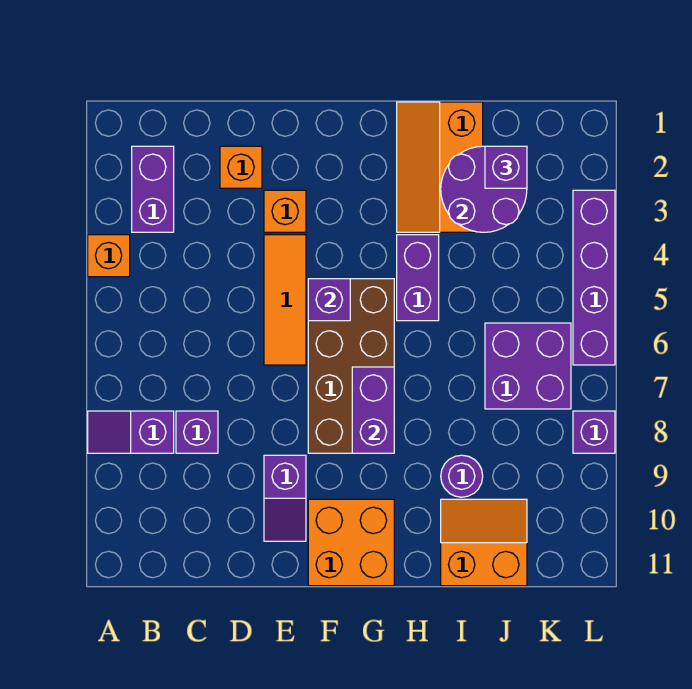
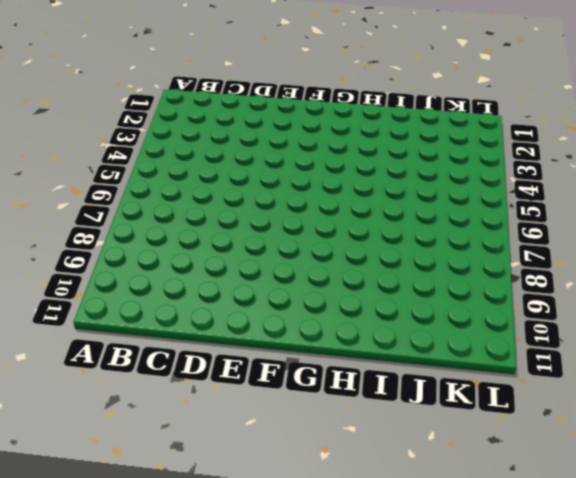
none -> orange brick A4 level 1
none -> purple slope A8:B8 level 1 top B
none -> purple brick B2:B3 level 1

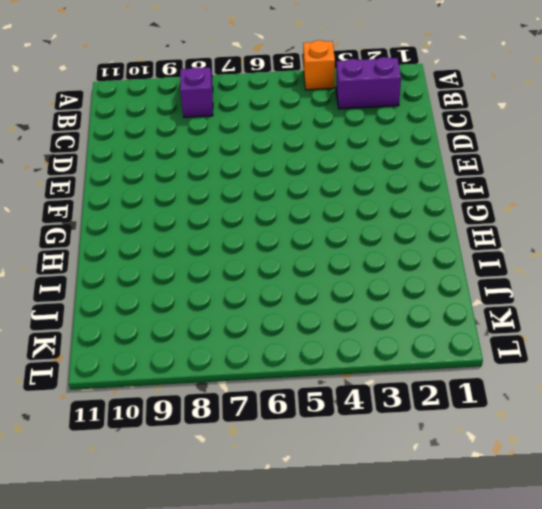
none -> purple brick C8 level 1
none -> orange brick D2 level 1
none -> orange brick E3 level 1

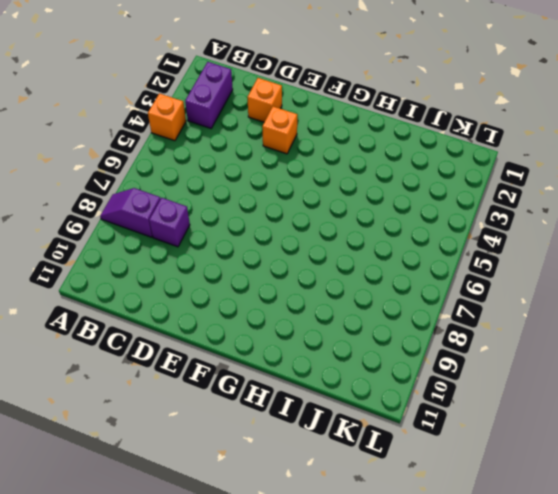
none -> orange tile E4:E6 level 1
none -> purple slope E9:E10 level 1 top 9
none -> brown brick F5:G8 level 1

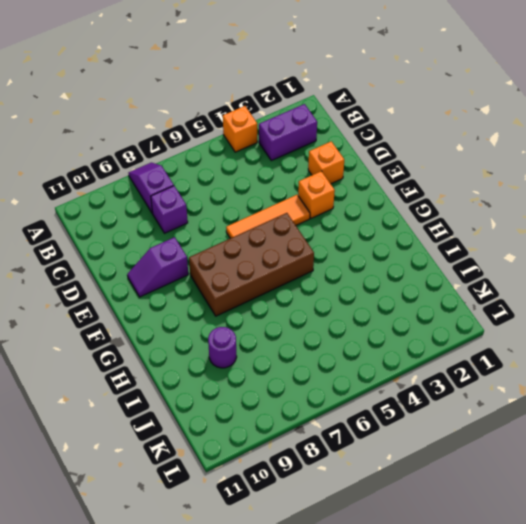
none -> orange brick F10:G11 level 1
none -> orange slope H1:I3 level 1 top I
none -> purple brick H4:H5 level 1

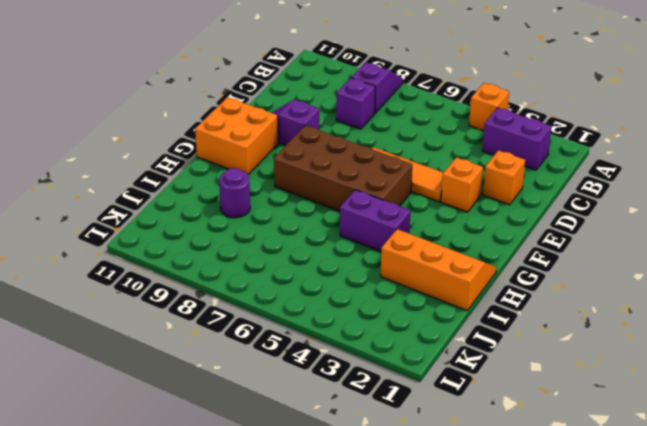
none -> orange slope I10:J11 level 1 top 11
none -> purple brick J6:K7 level 1
none -> purple brick L3:L6 level 1

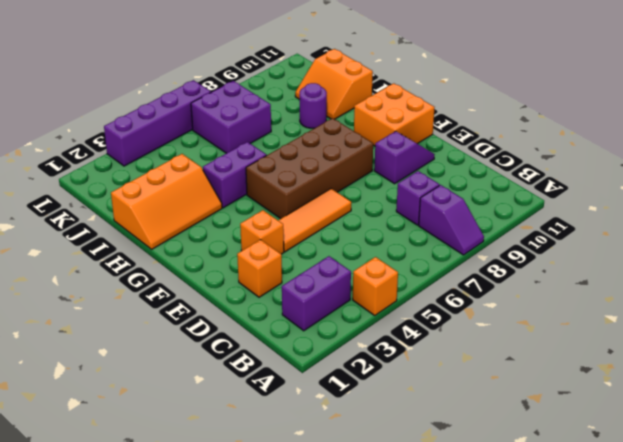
none -> purple brick L8 level 1
none -> purple brick F5 level 2
none -> purple brick G7:G8 level 2

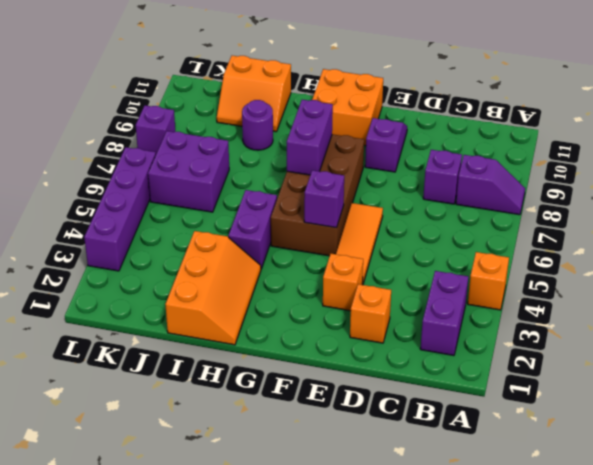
none -> purple round brick I2:J3 level 2
none -> purple brick J2 level 3

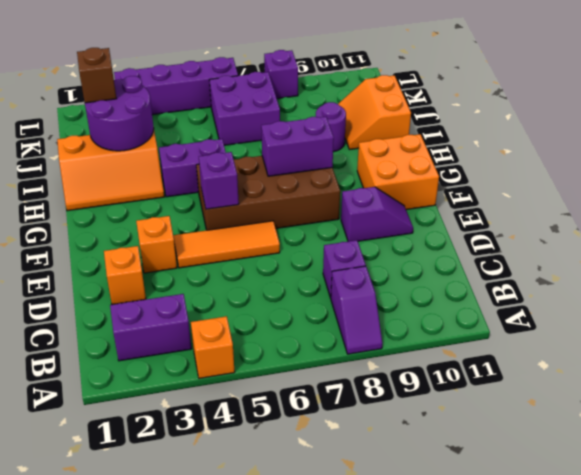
brown brick J2 level 3 -> purple brick J2 level 3

